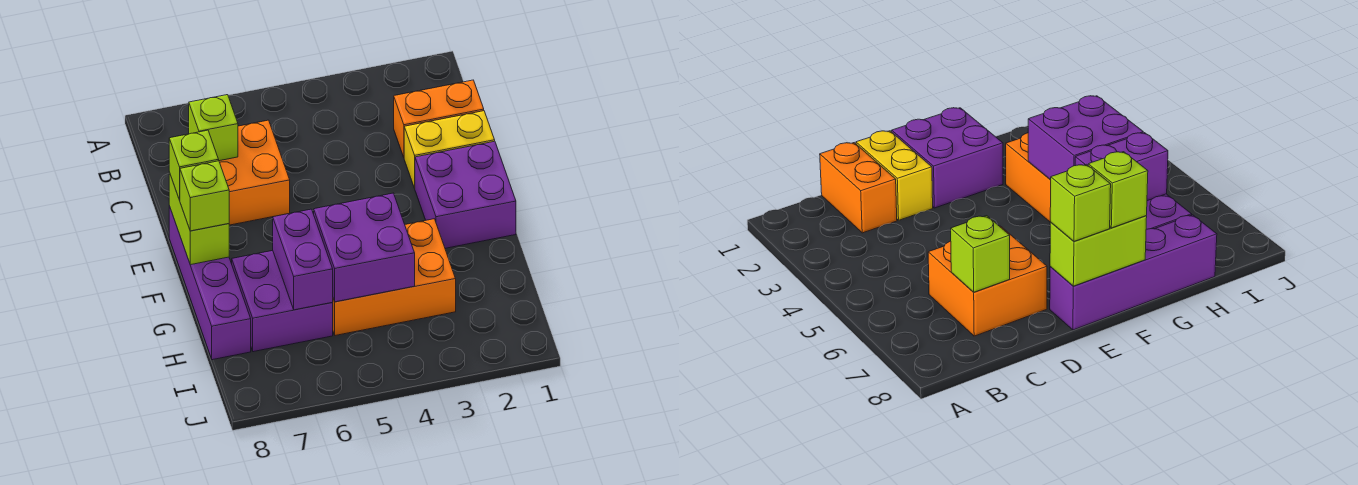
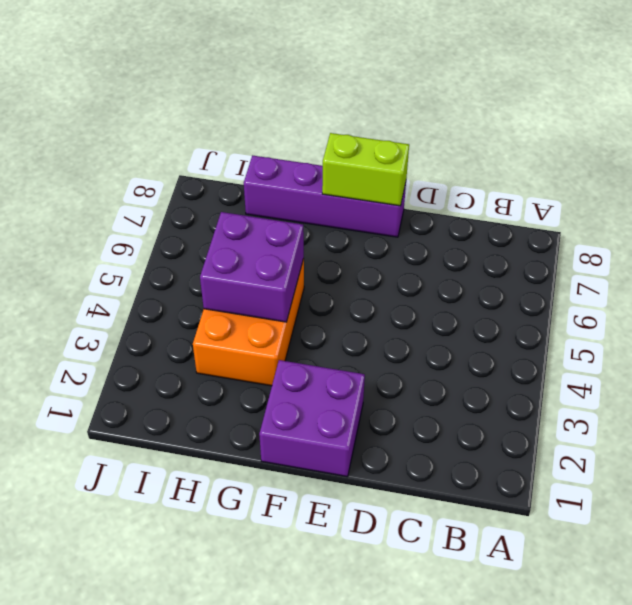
none -> orange brick C1:C2 level 1
none -> orange brick C6:D7 level 1
none -> yellow brick D1:D2 level 1

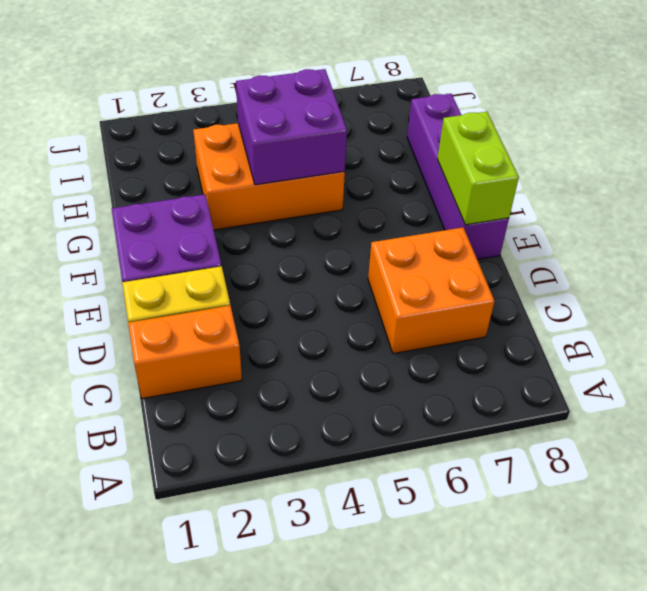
none -> purple brick G6:H7 level 1
none -> lime brick C7 level 2
none -> purple brick G6:H6 level 2

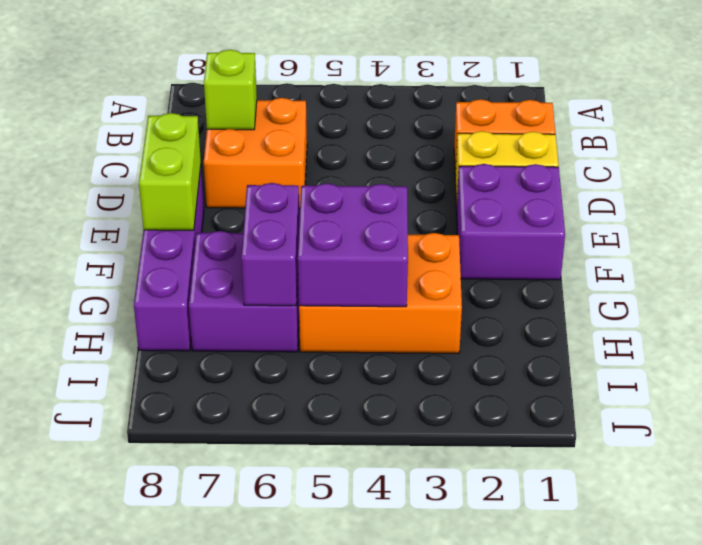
none -> lime brick E8 level 3
none -> lime brick F8 level 3

